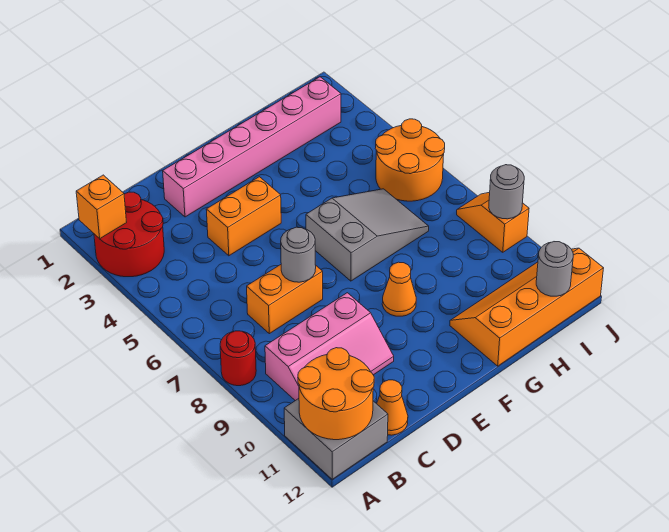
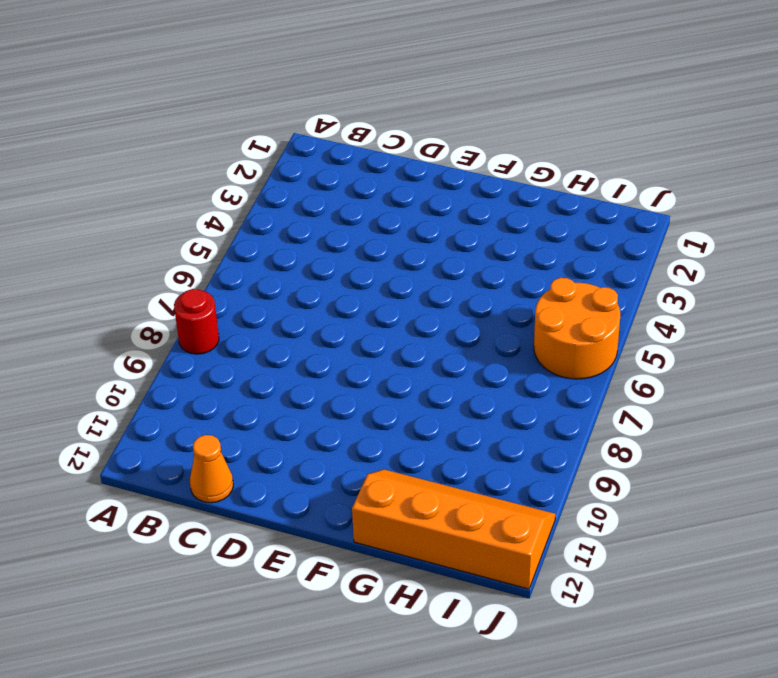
none -> red round brick A2:B3 level 1
none -> grey brick A11:B12 level 1
none -> pink slope B9:D10 level 1 top 9

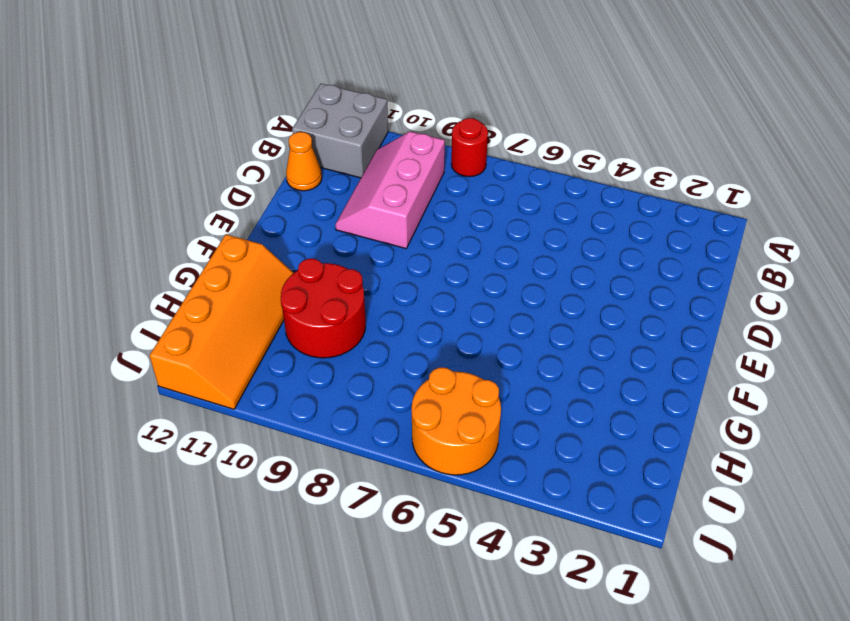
red round brick G9:H10 level 1 -> red round brick A2:B3 level 1
none -> orange brick C7:D7 level 1
none -> pink brick D2:I2 level 1
none -> orange brick D4:E4 level 1

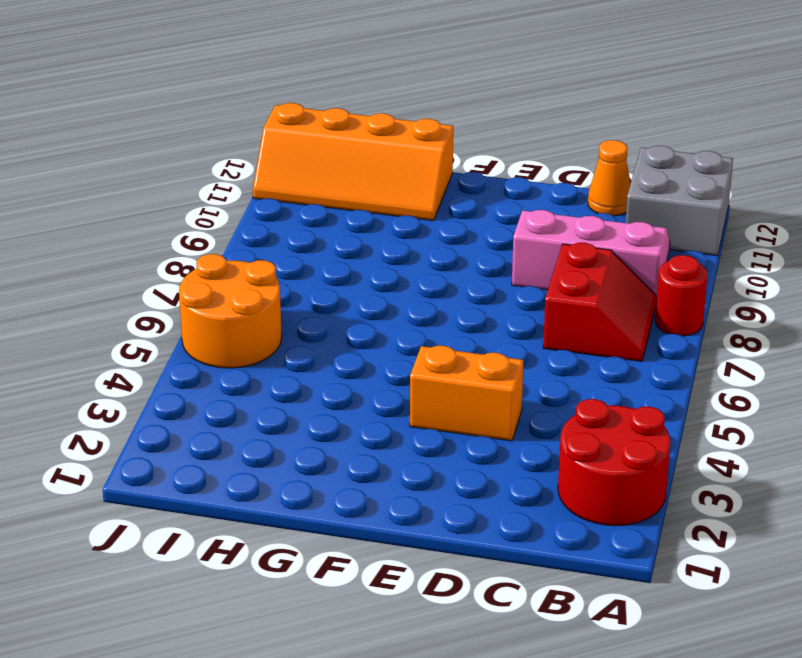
red slope B7:C8 level 1 top C -> orange brick C7:D7 level 1
none -> pink brick D2:I2 level 1
none -> grey slope F6:H7 level 1 top F
none -> orange cone F9 level 1

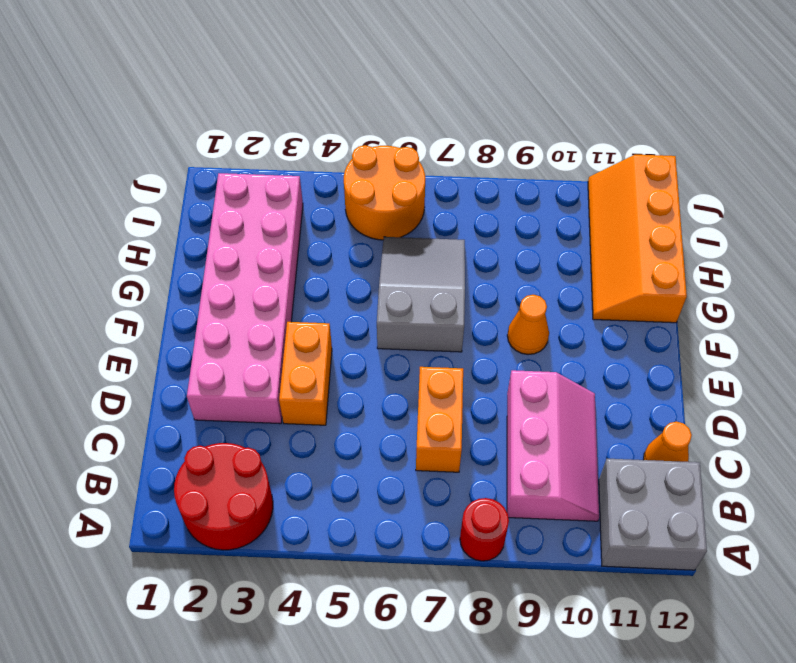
pink brick D2:I3 level 1 -> pink brick D2:I2 level 1
none -> orange slope J8:J9 level 1 top 9
none -> orange brick A2 level 2
none -> orange round brick A11:B12 level 2

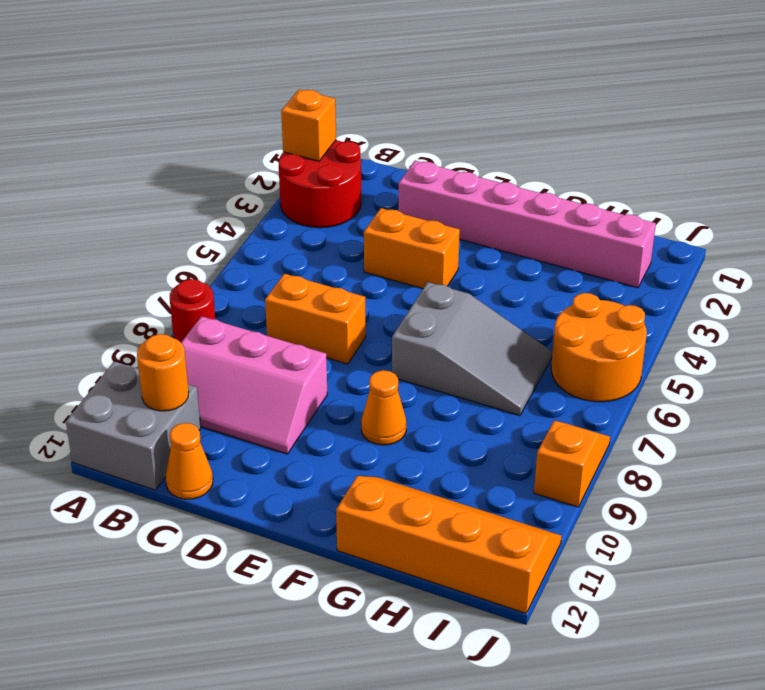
orange round brick B11 level 2 -> orange round brick A11:B12 level 2
none -> grey round brick D7 level 2
none -> grey round brick I12 level 2
none -> grey round brick J9 level 2

